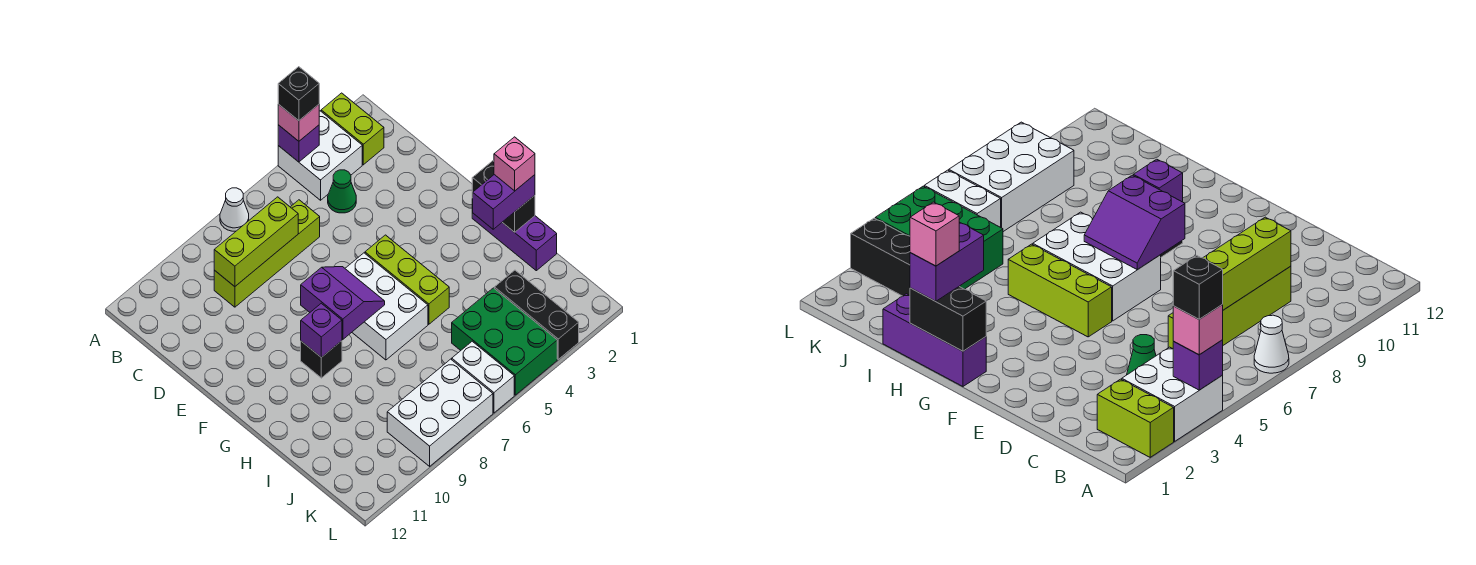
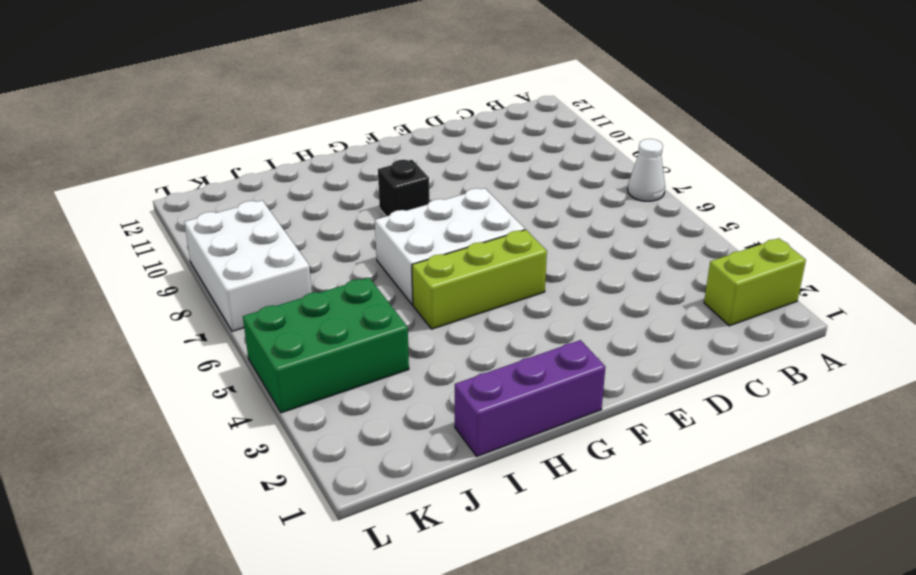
none -> white brick A3:B4 level 1
none -> green cone C4 level 1
none -> lime brick C6:C9 level 1

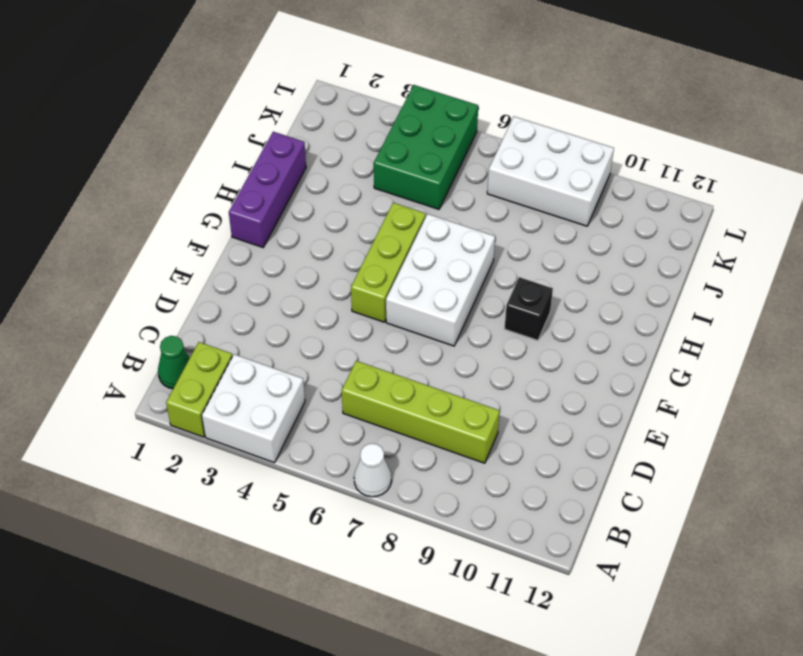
green cone B1 level 1 -> green cone C4 level 1
none -> black brick J3:L3 level 1
none -> white brick K6:L6 level 1
none -> purple brick A4 level 2

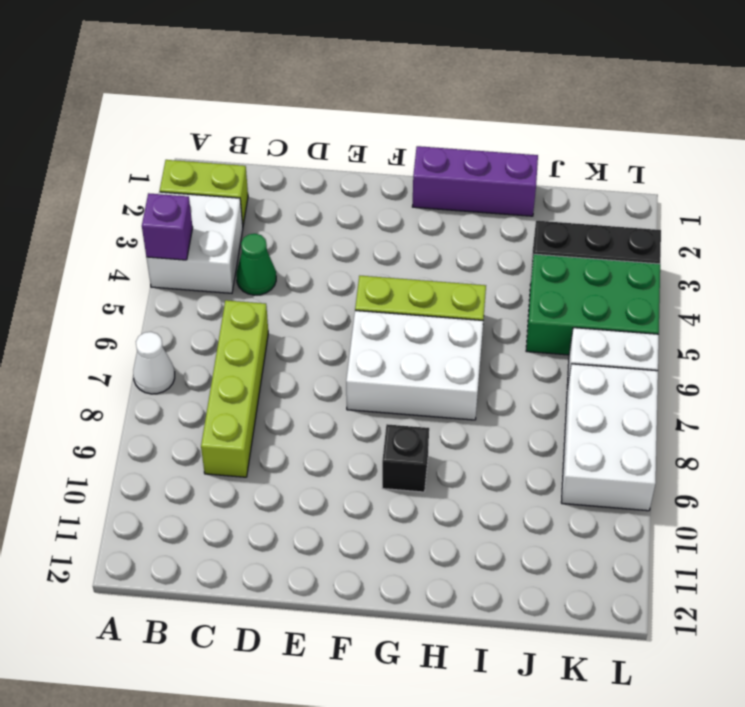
none -> lime brick C7:C9 level 2
none -> purple slope F7:G8 level 2 top 8
none -> black brick G1:H1 level 2

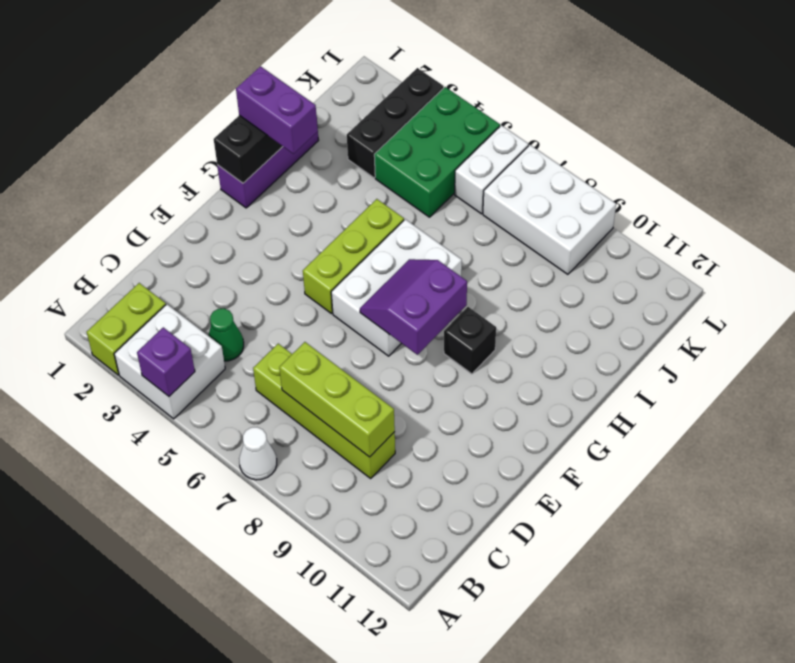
none -> purple brick G9 level 2
none -> pink brick A4 level 3
none -> black brick A4 level 4

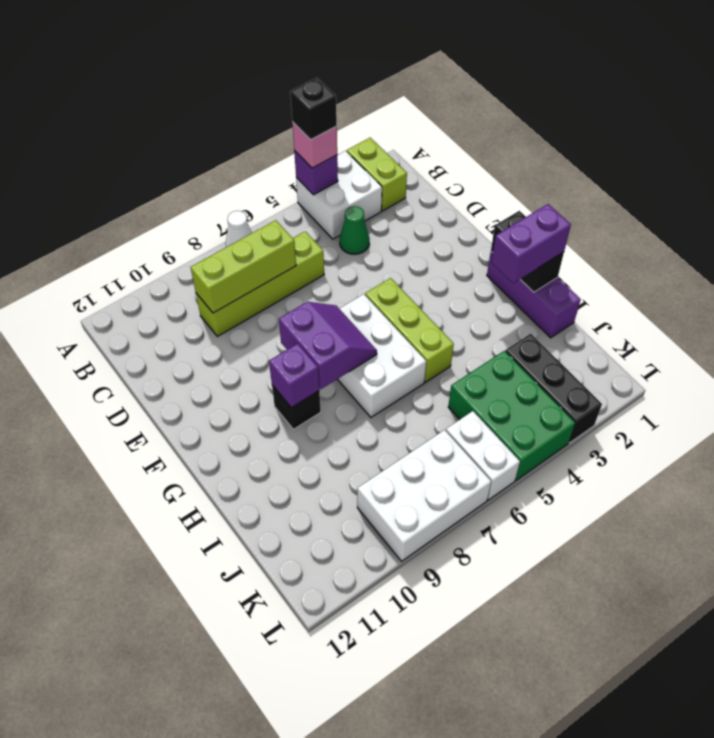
none -> pink brick H1 level 4

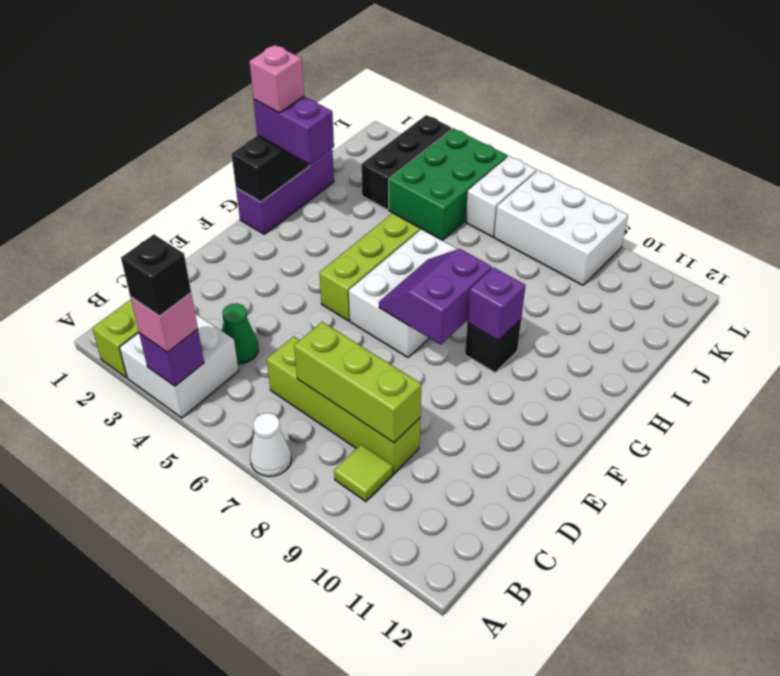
lime tile B9 level 1 -> none

